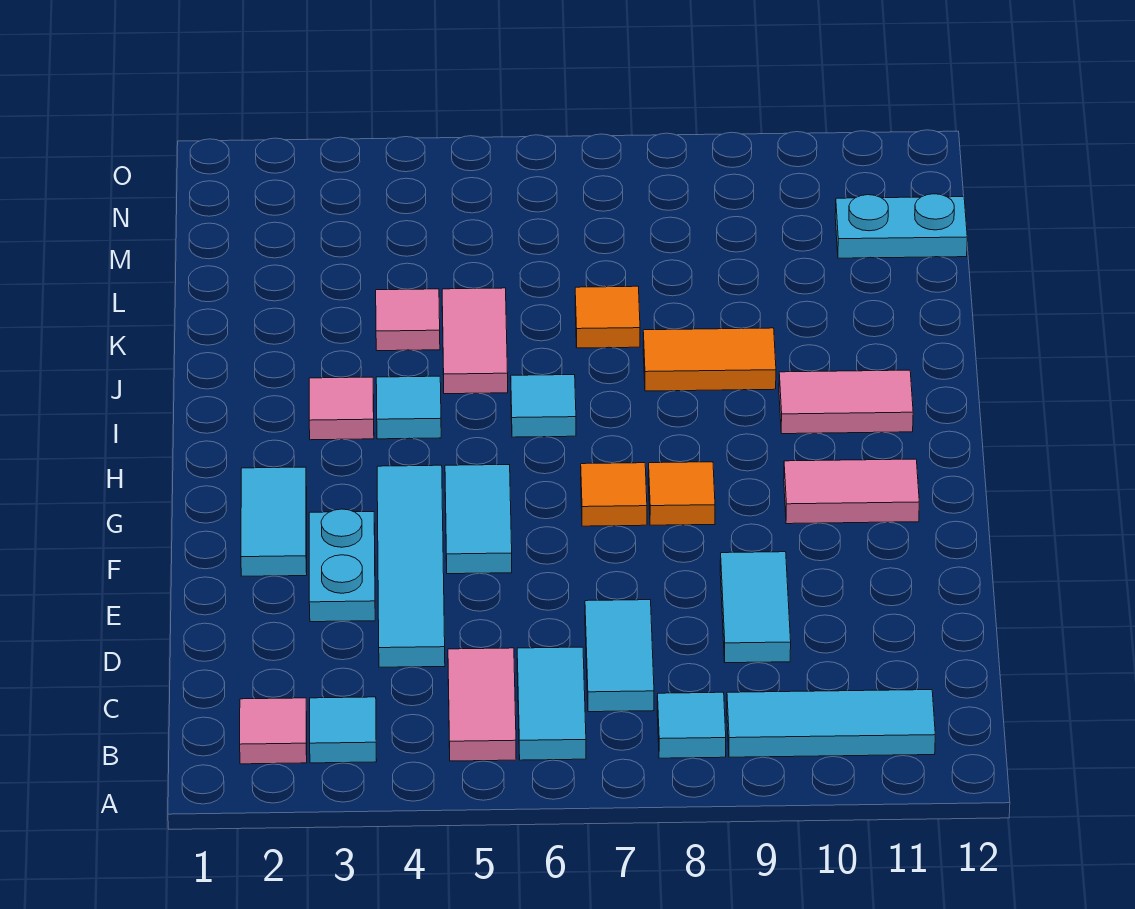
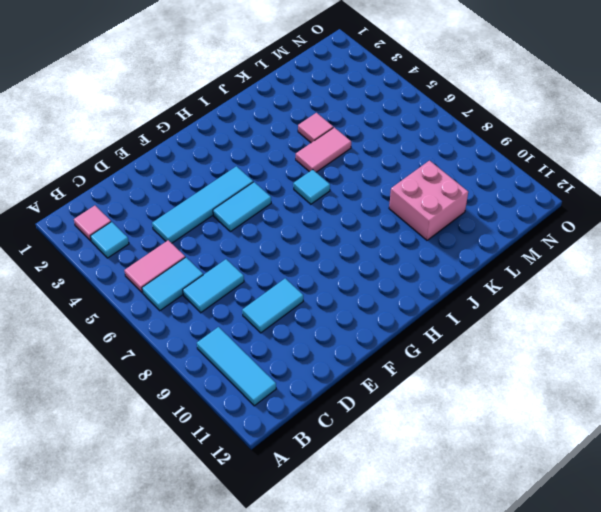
pink brick K9:L10 level 1 -> none
none -> cyan tile B8 level 1
none -> cyan plate E3:F3 level 1
none -> cyan tile F2:G2 level 1

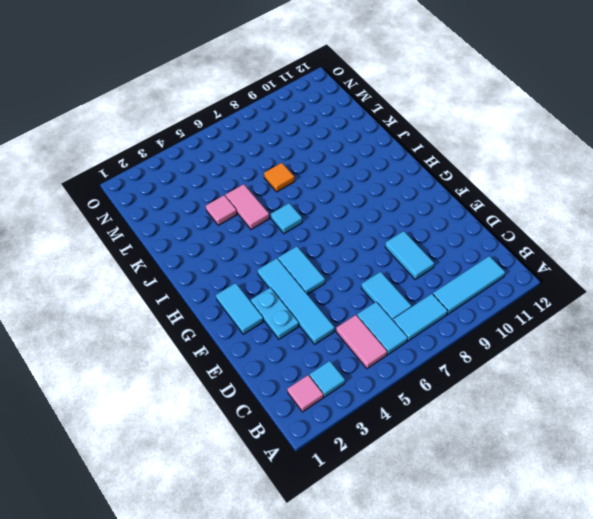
cyan tile B7:B8 level 1 -> cyan tile B8 level 1
none -> orange tile G7 level 1
none -> orange tile G8 level 1
none -> pink tile G10:G11 level 1

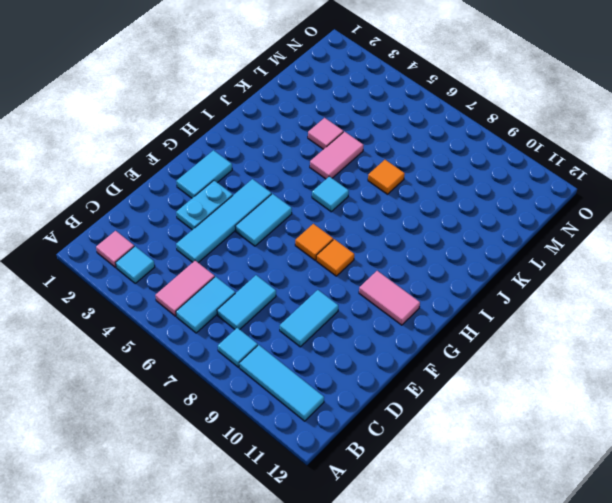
none -> pink tile I3 level 1
none -> cyan tile I4 level 1
none -> pink tile I10:I11 level 1

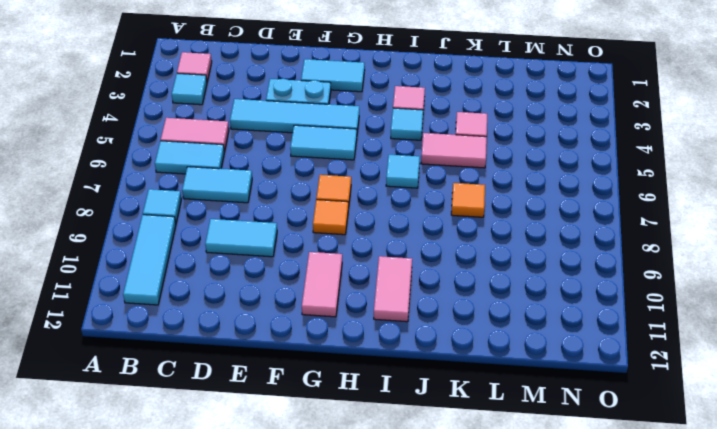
none -> orange tile J8:J9 level 1
none -> cyan plate M11:M12 level 1

